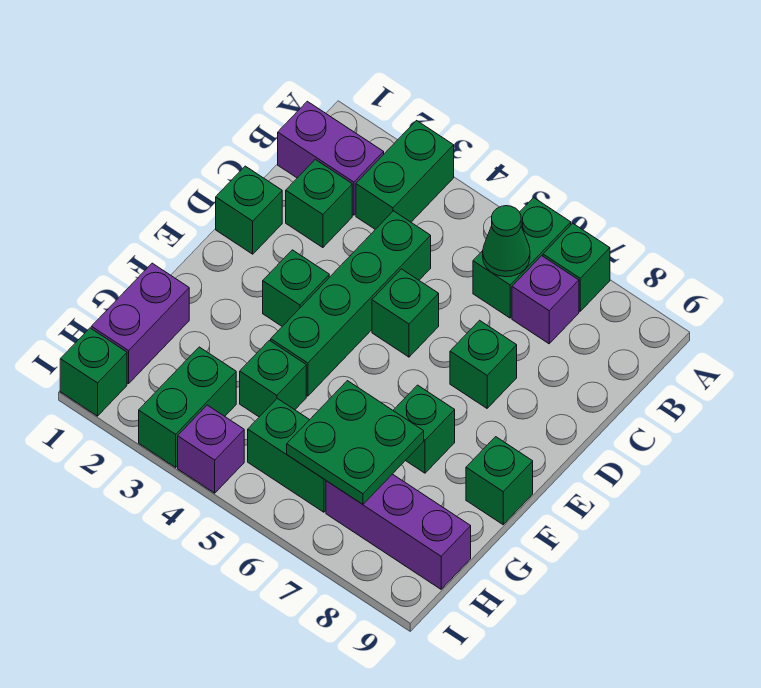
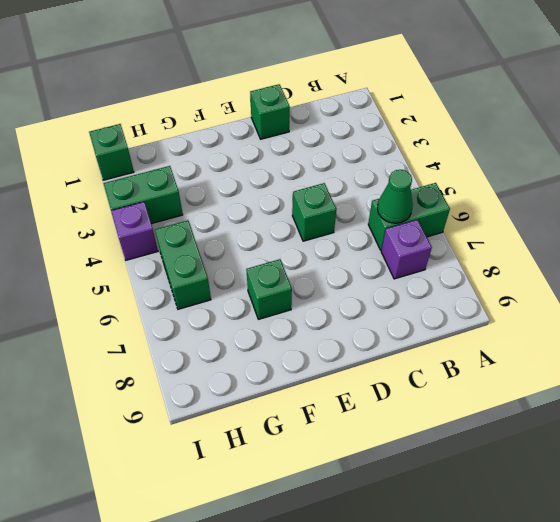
none -> green brick A3:B3 level 1
none -> green brick A7 level 1
none -> purple brick B1:B2 level 1

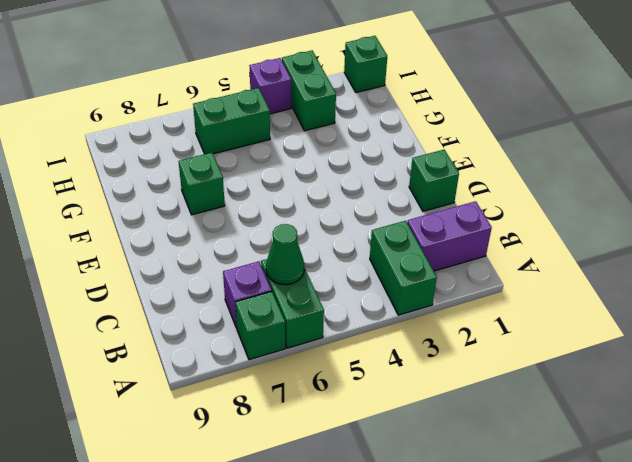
none -> green brick C2 level 1
none -> green brick C4:F4 level 1
none -> green brick D5 level 1

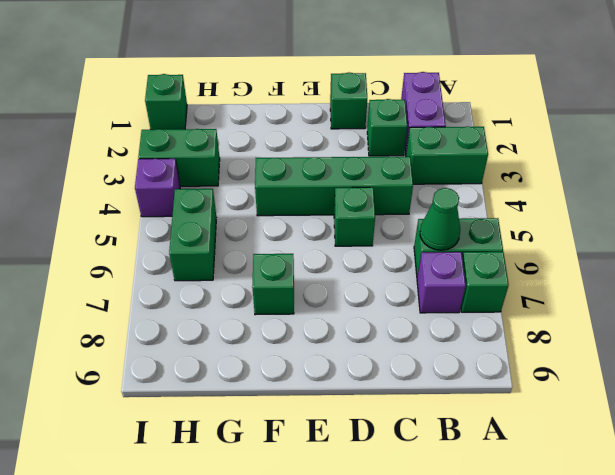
none -> green brick D7 level 1
none -> green brick E3 level 1
none -> green brick F9 level 1

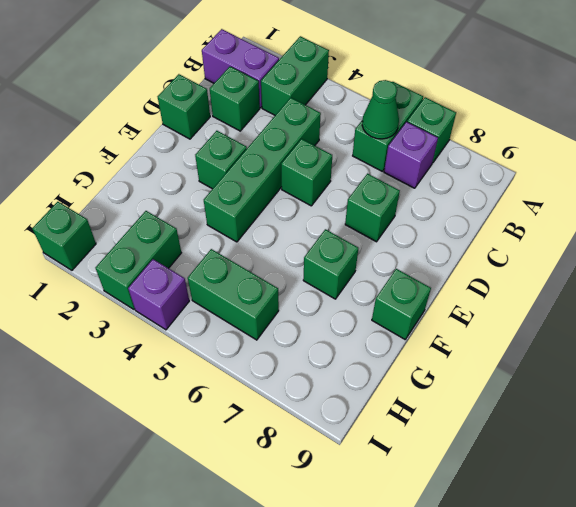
none -> purple brick G1:H1 level 1
none -> green brick G4 level 1
none -> purple brick H7:H9 level 1

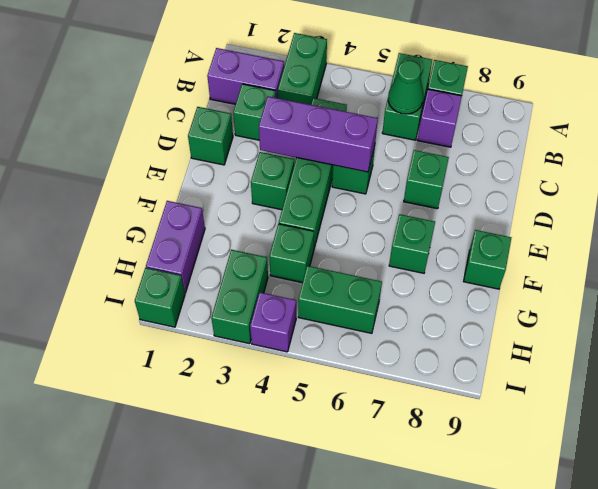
purple brick D3:D5 level 2 -> purple brick H7:H9 level 1
none -> green plate G6:H7 level 2

